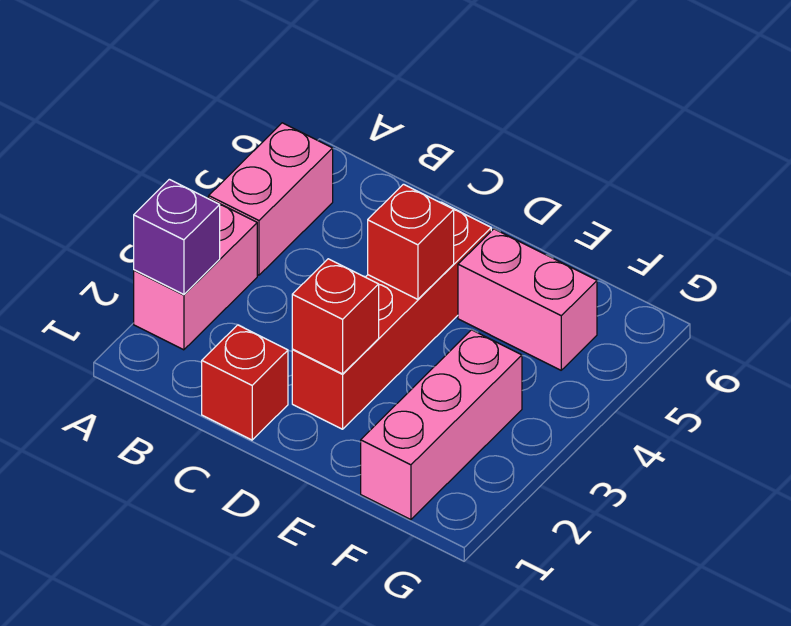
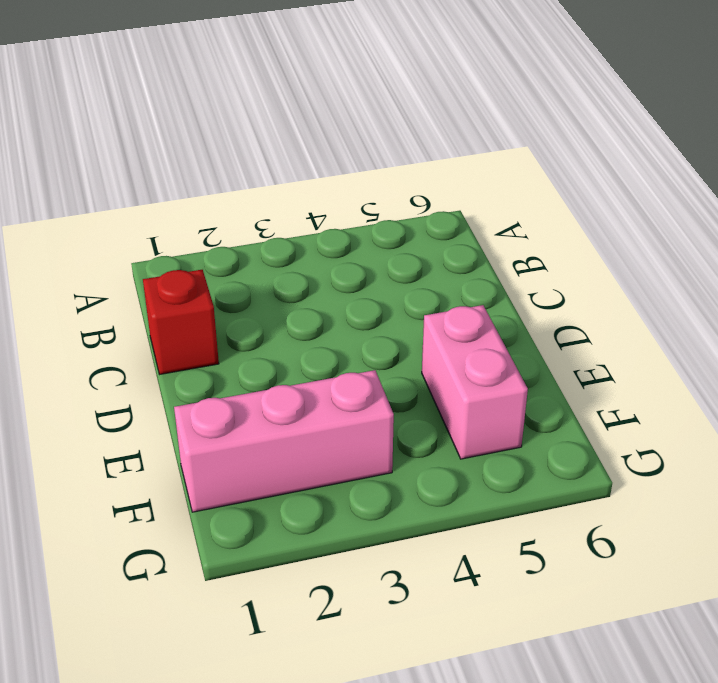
none -> pink brick A2:A3 level 1
none -> pink brick A4:A5 level 1

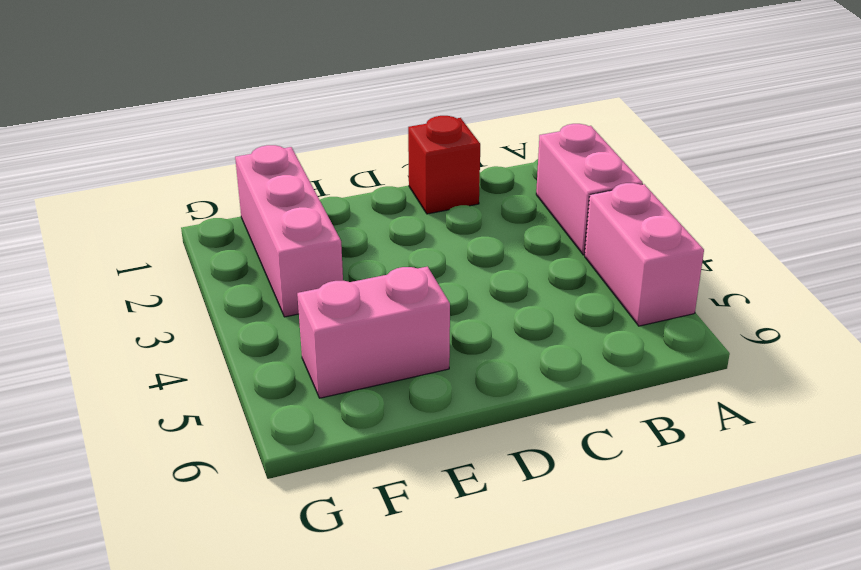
none -> red brick D2:D5 level 1
none -> purple brick A2 level 2

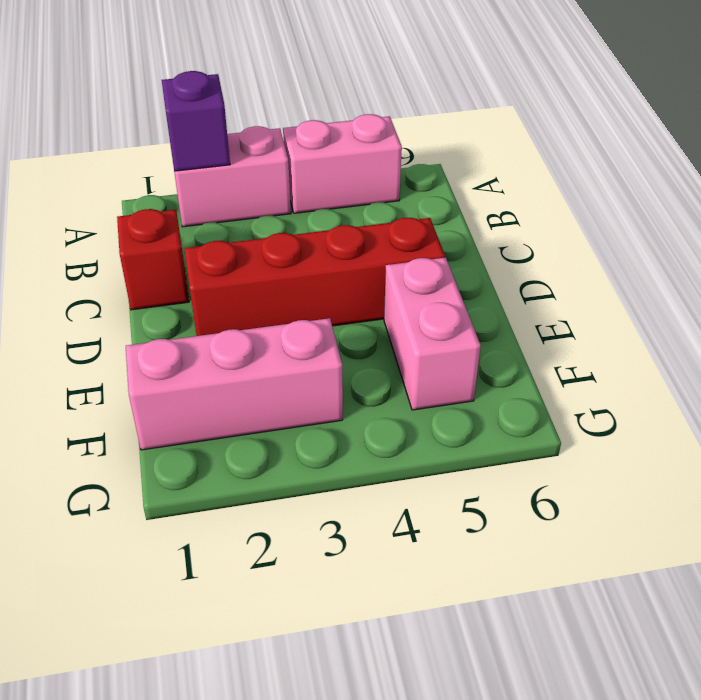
none -> red brick D2 level 2
none -> red brick D4 level 2

